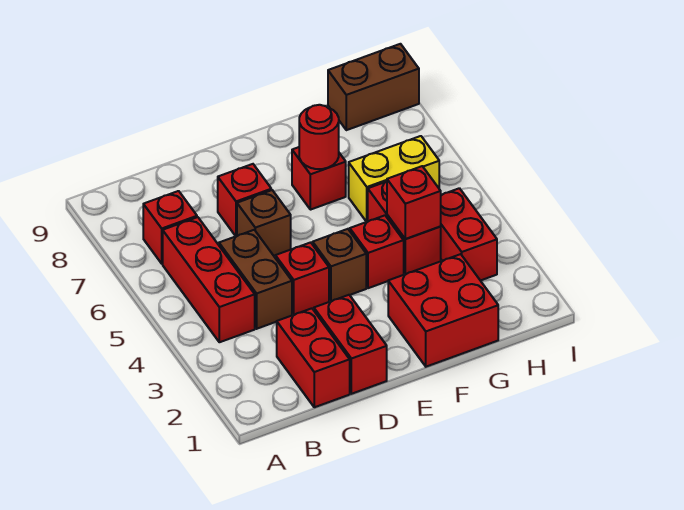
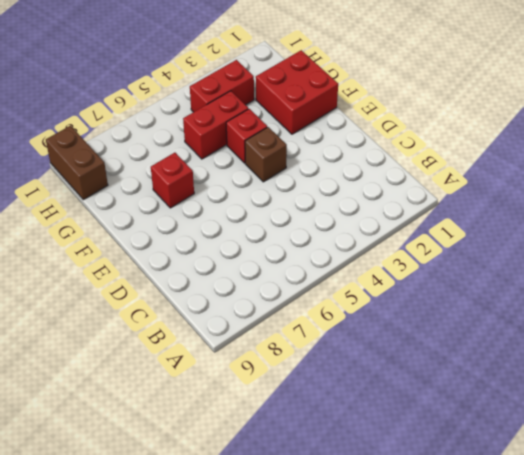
none -> red brick B4:B6 level 1
none -> red brick B7 level 1
none -> red brick C1:C2 level 1

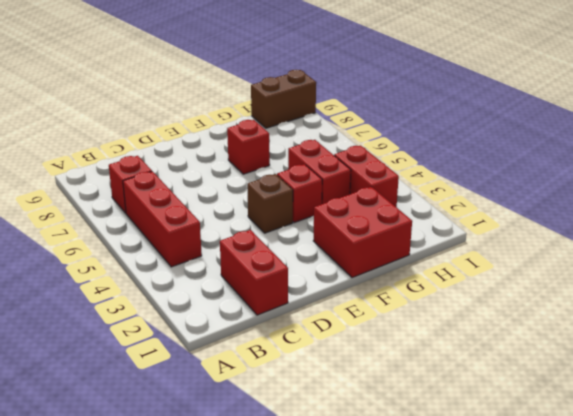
none -> brown brick C4:C5 level 1
none -> red brick D1:D2 level 1
none -> red brick D4 level 1

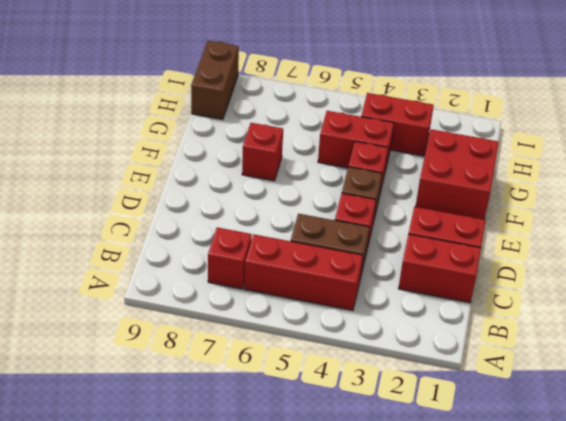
none -> brown brick D6 level 1
none -> red brick D7 level 1
none -> yellow brick G6:H6 level 1

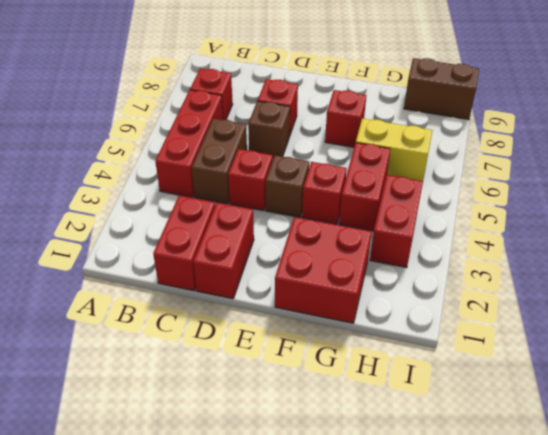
none -> red round brick F7 level 2
none -> red brick G4 level 2

